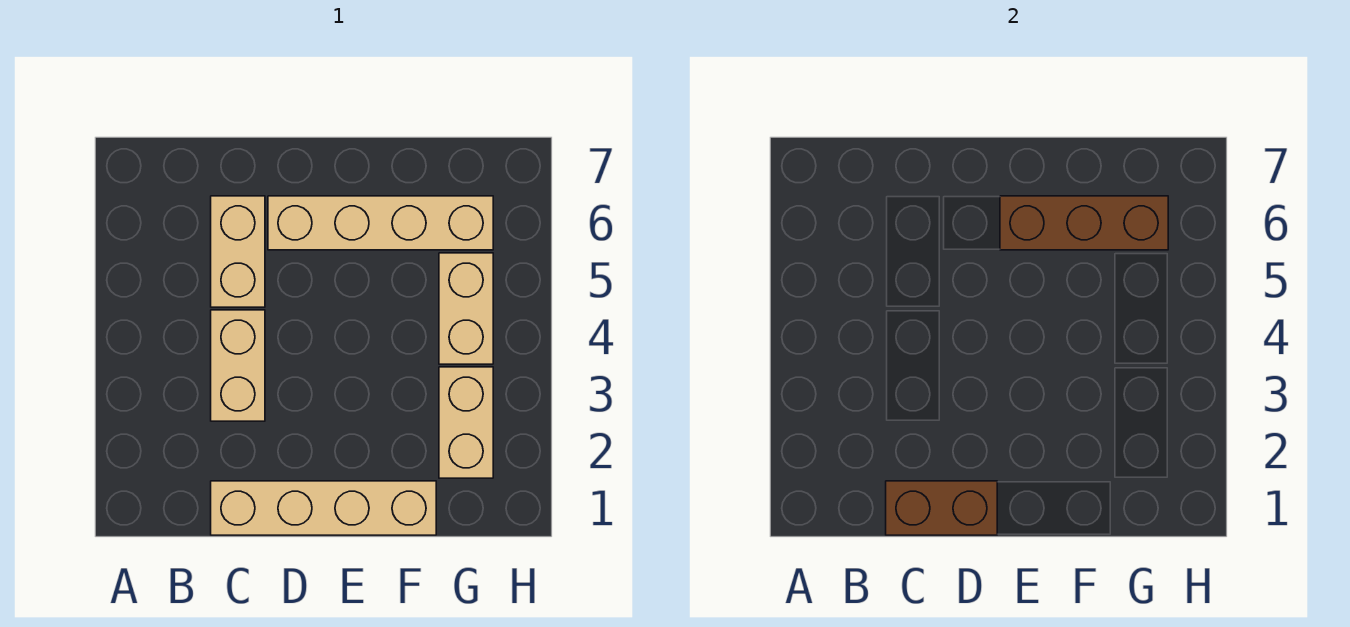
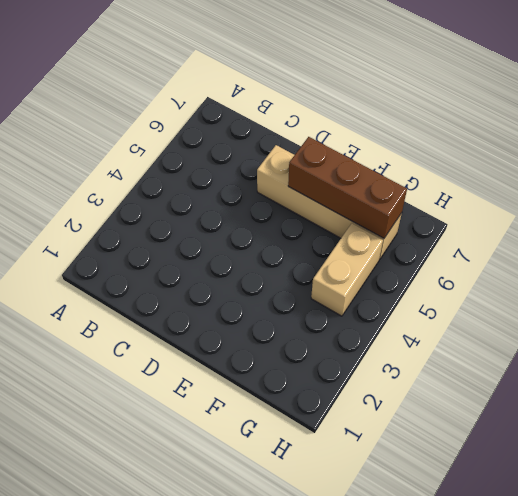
none -> tan brick C1:F1 level 1
none -> tan brick C3:C4 level 1

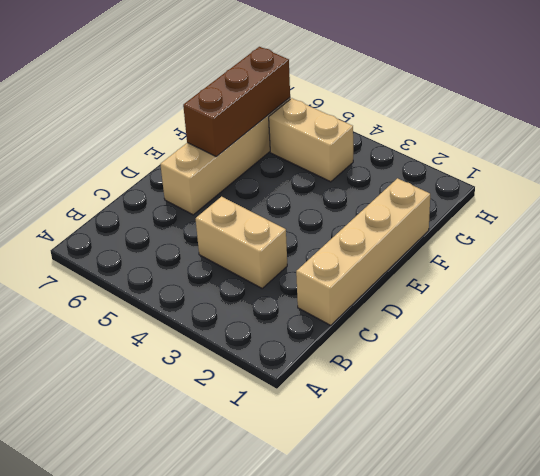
none -> tan brick C5:C6 level 1
none -> tan brick G2:G3 level 1

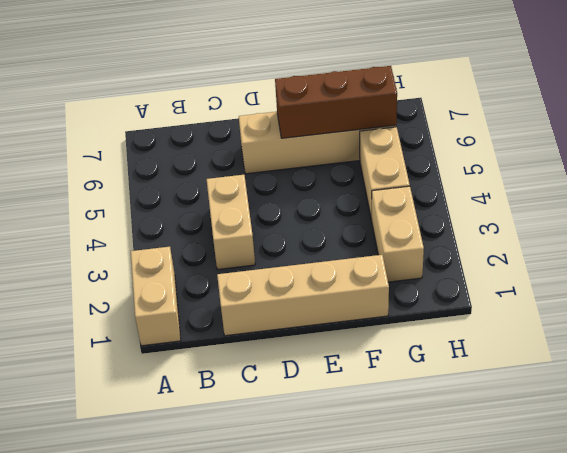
tan brick A1:A2 level 1 -> tan brick C5:C6 level 1
none -> brown brick C1:D1 level 2

